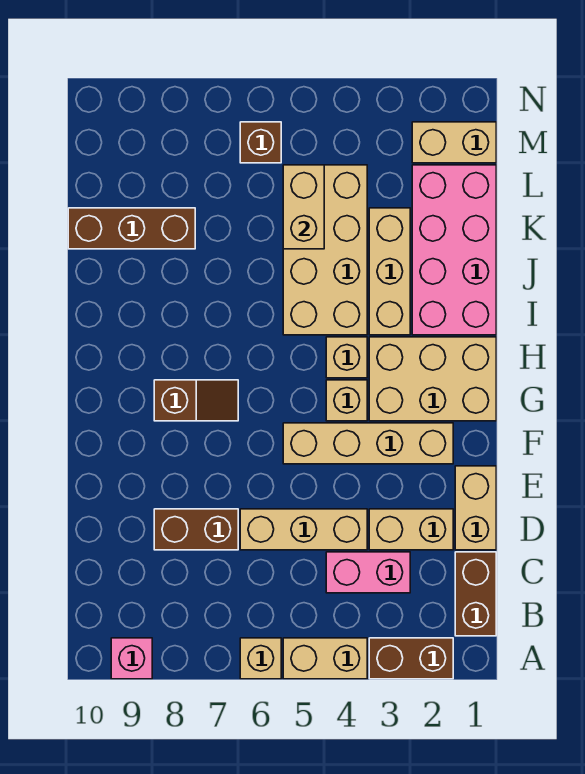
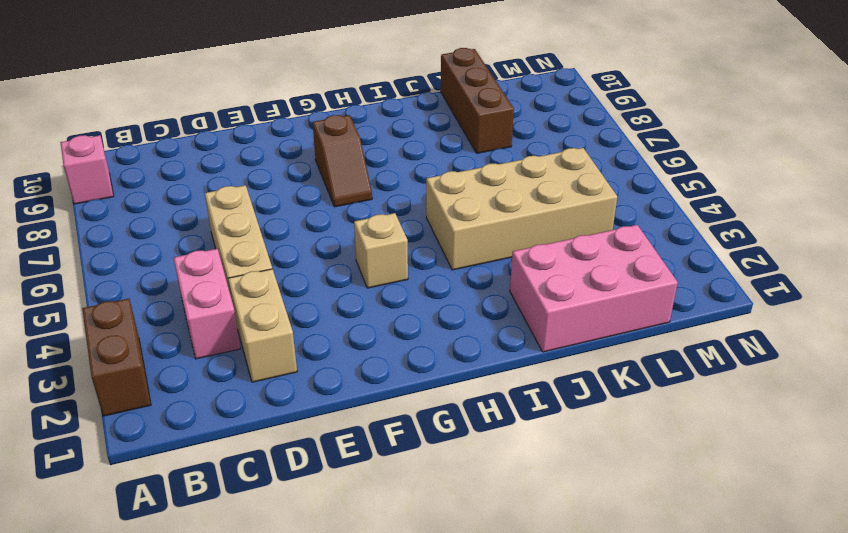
pink brick J1:L2 level 1 -> pink brick I1:L2 level 1
none -> tan brick A4:A5 level 1
none -> tan brick A6 level 1
none -> brown brick B1:C1 level 1

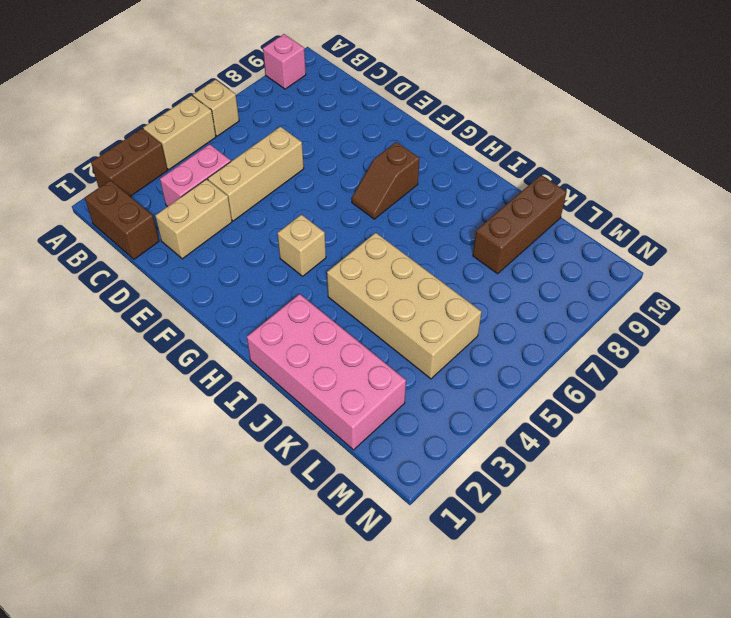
none -> tan brick D1:E1 level 1
none -> brown brick D7:D8 level 1
none -> tan brick F2:F5 level 1

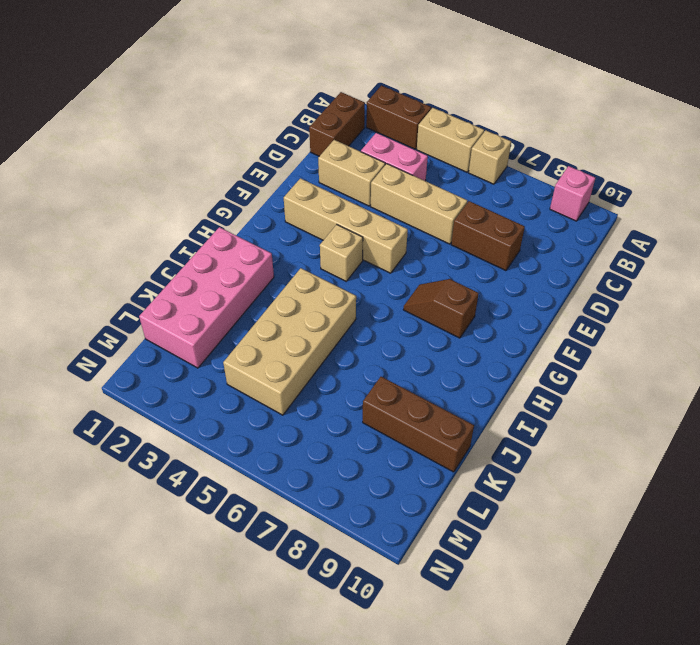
none -> tan brick D1:E1 level 1
none -> tan brick G1:H3 level 1
none -> tan brick H4 level 1

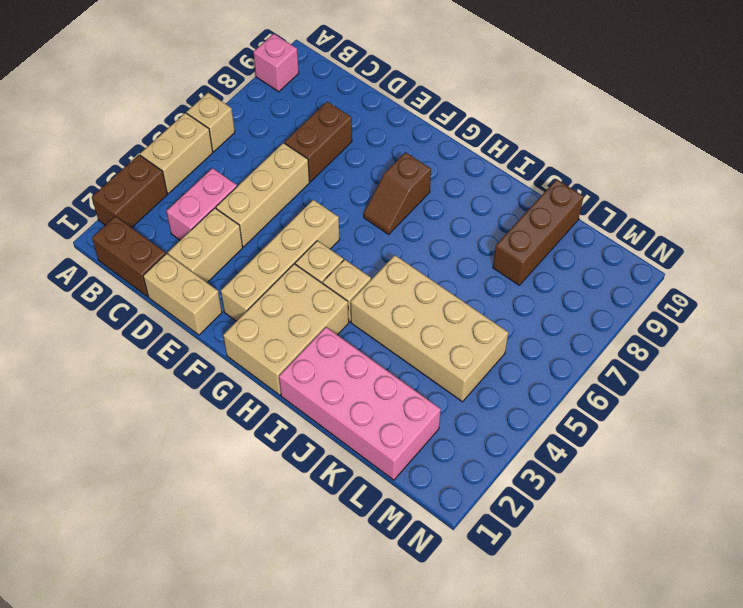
none -> tan brick I3:K3 level 1
none -> tan brick M1:M2 level 1
none -> brown brick M6 level 1

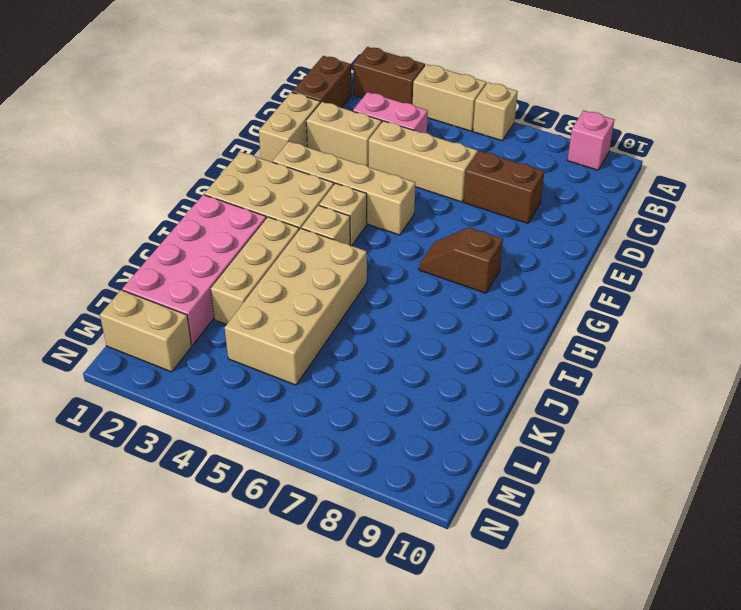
none -> brown brick K8:K10 level 1
none -> brown brick M6 level 1
none -> tan brick K5:L5 level 2

